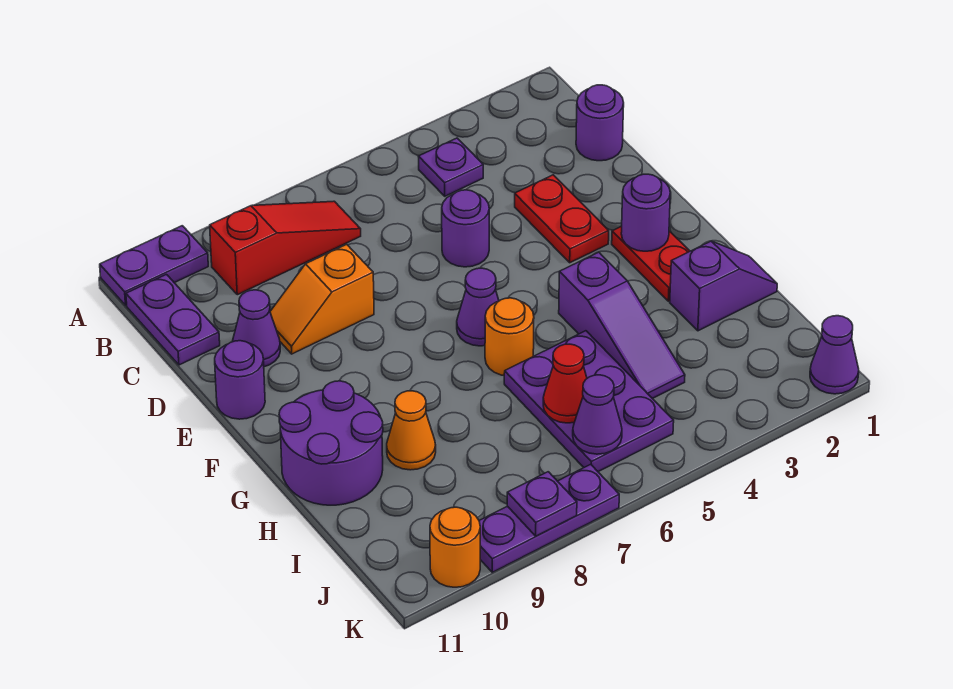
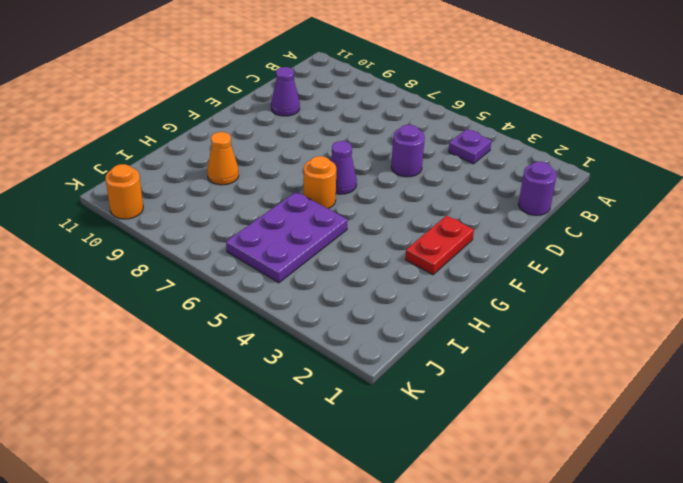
none -> purple plate A10:A11 level 1
none -> red slope B7:B9 level 1 top 9
none -> purple plate B11:C11 level 1

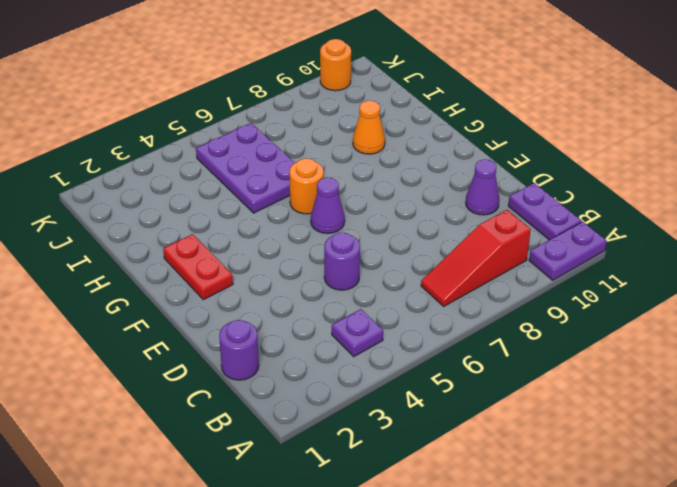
none -> red plate D3:E3 level 1
none -> orange slope D8:D9 level 1 top 8
none -> purple round brick E11 level 1

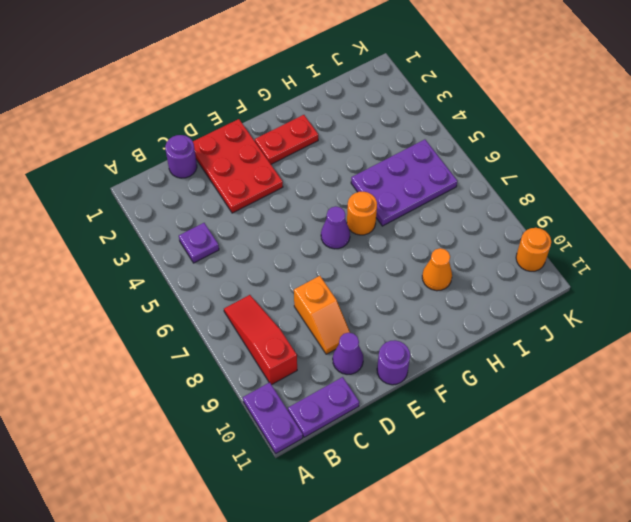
red plate D1:E3 level 1 -> red plate D3:E3 level 1
none -> purple round brick D5 level 1
none -> purple slope G4:I4 level 1 top G
none -> purple round brick G10:H11 level 1

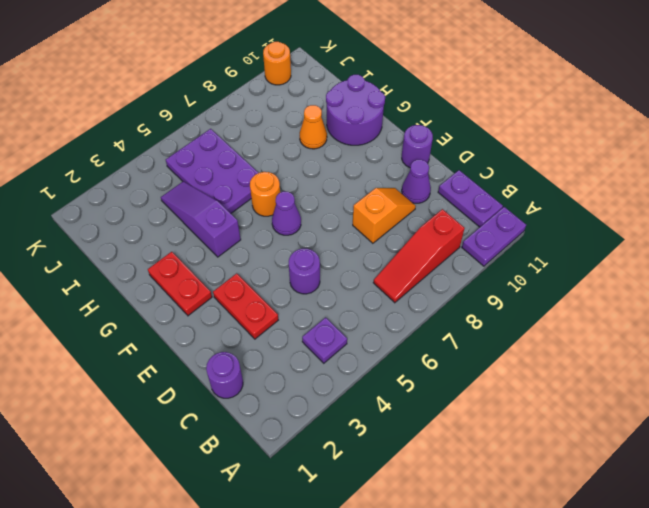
none -> purple slope H1:H2 level 1 top 2
none -> purple cone K1 level 1
none -> purple plate K7:K9 level 1

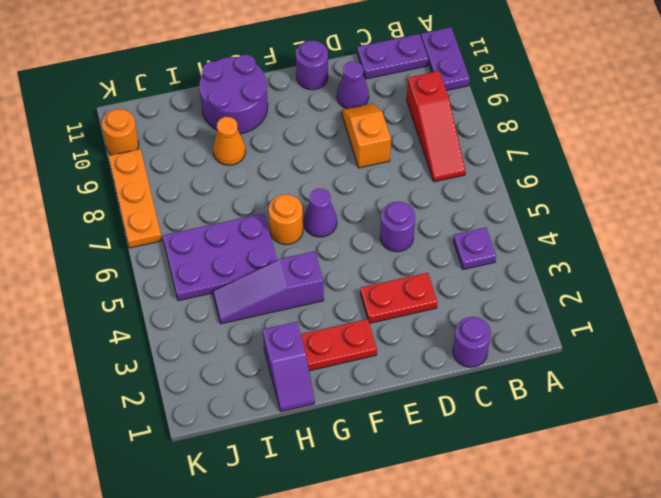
orange plate K7:K9 level 1 -> purple plate K7:K9 level 1
none -> purple cone K1 level 1
none -> purple round brick F2 level 2
none -> red cone I6 level 2

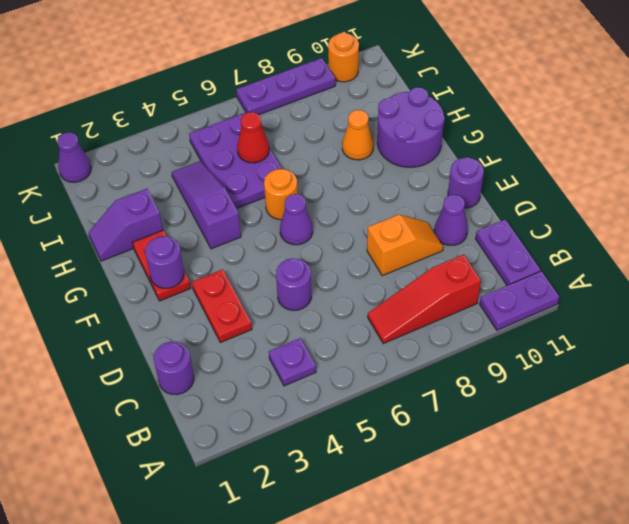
none -> purple cone J6 level 2
none -> purple plate K8 level 2

